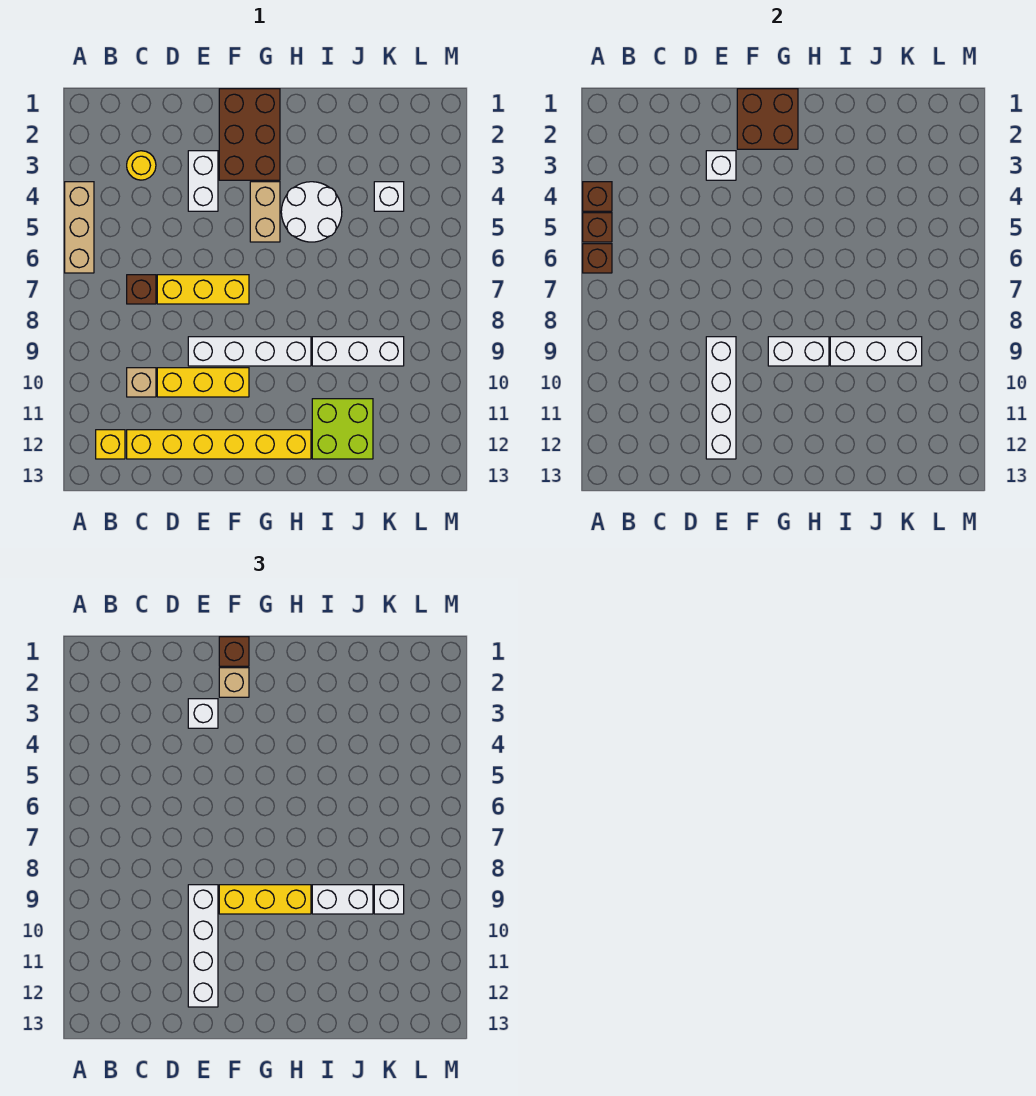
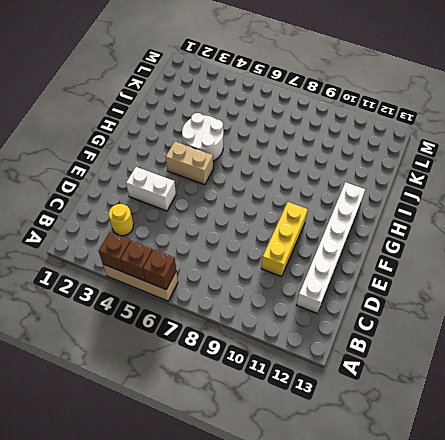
white brick C12:H12 level 1 -> yellow brick C12:H12 level 1
none -> yellow brick B12 level 1
none -> brown brick C7 level 1
none -> tan brick C10 level 1
none -> yellow brick D7:F7 level 1

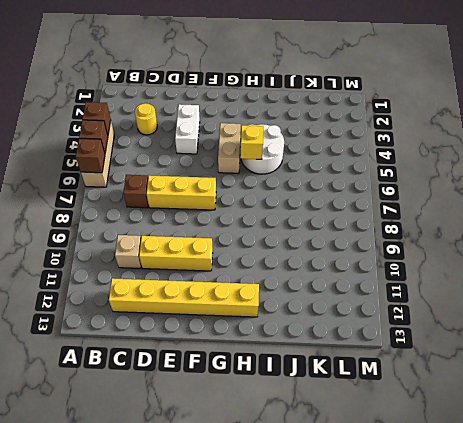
yellow brick H5 level 2 -> yellow brick B12 level 1
none -> white brick E9:H9 level 1
none -> brown brick F1:G3 level 1
none -> white brick I9:K9 level 1
none -> lime brick I11:J12 level 1

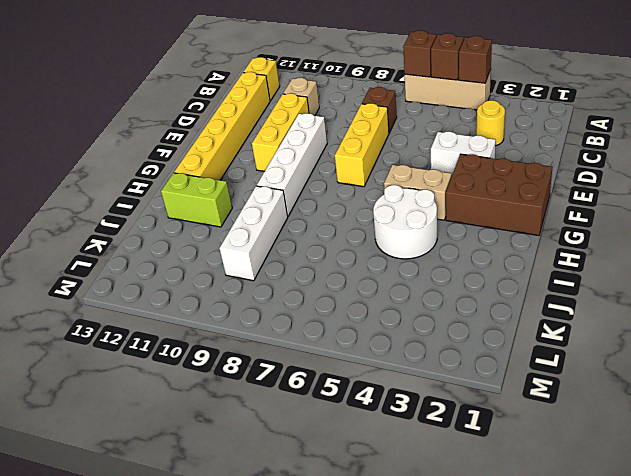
lime brick I11:I12 level 1 -> lime brick I11:J12 level 1
none -> white brick K4 level 1
none -> white brick E3 level 2
none -> white brick E9:E12 level 2
none -> brown brick F1:G2 level 2

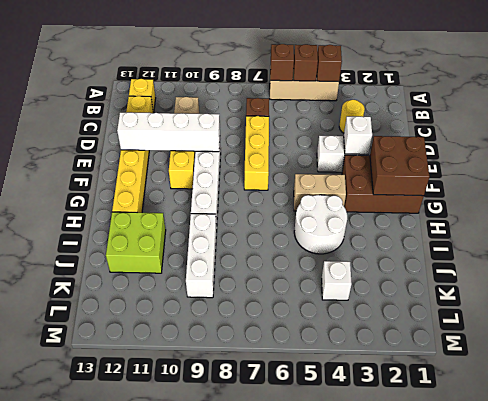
none -> white brick G9:H9 level 2
none -> white brick I9:K9 level 2
none -> white brick E3 level 3
none -> white brick E9:E12 level 3

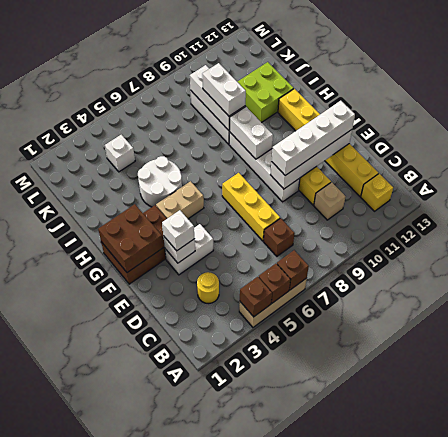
none -> brown brick F1 level 3
none -> tan brick F2 level 3
none -> yellow brick F9:H9 level 3
none -> white brick K9 level 3

